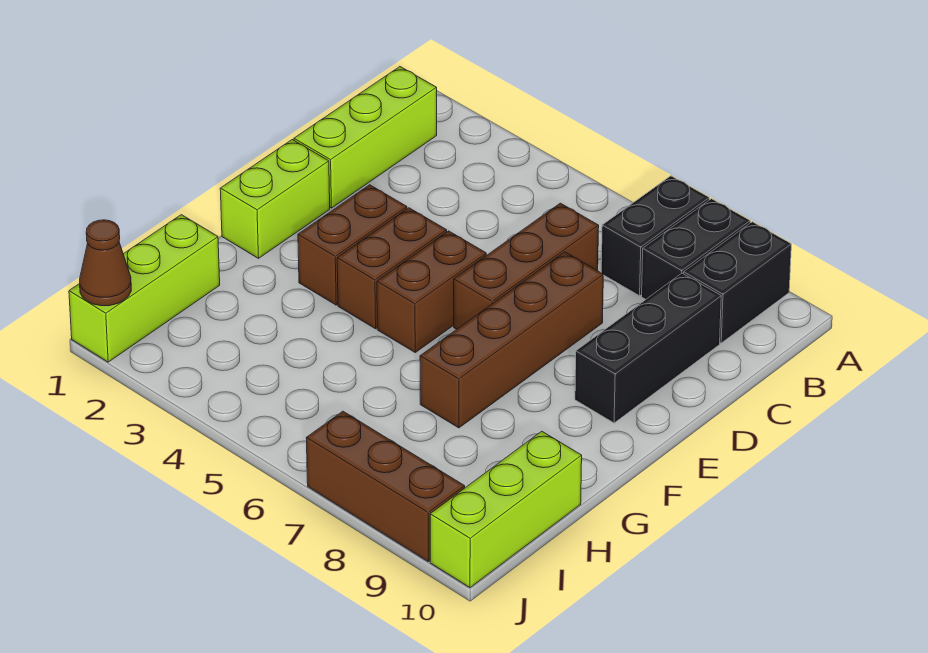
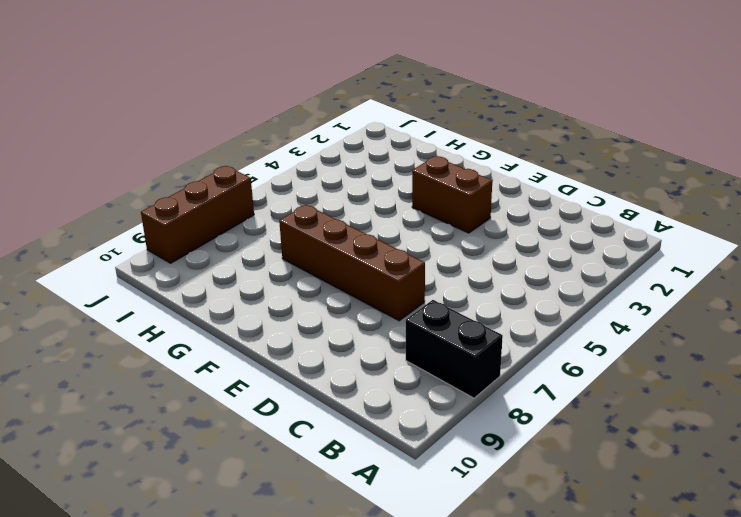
none -> black brick A7:B7 level 1
none -> black brick A9:B9 level 1
none -> lime brick B1:D1 level 1

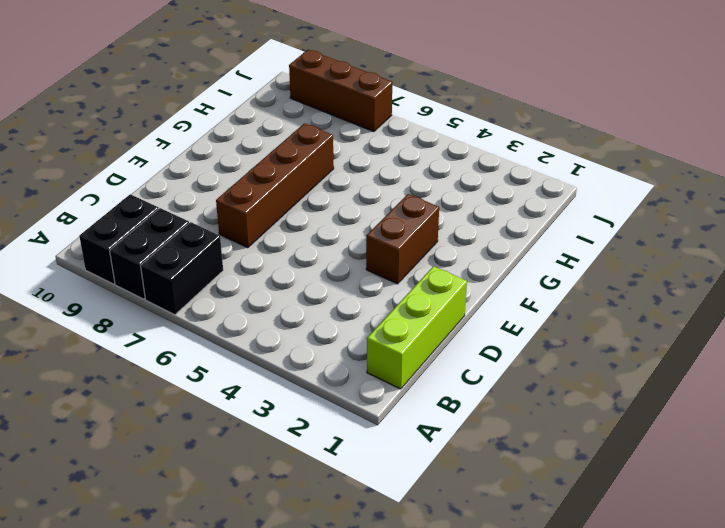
none -> brown brick C6:E6 level 1
none -> black brick C9:E9 level 1
none -> lime brick E1:F1 level 1

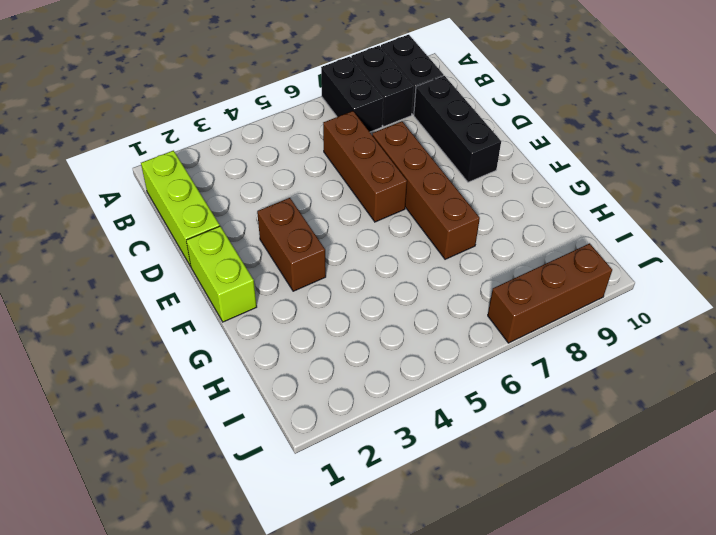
none -> brown brick E4:F4 level 1
none -> brown brick E5:F5 level 1
none -> lime brick H1:J1 level 1

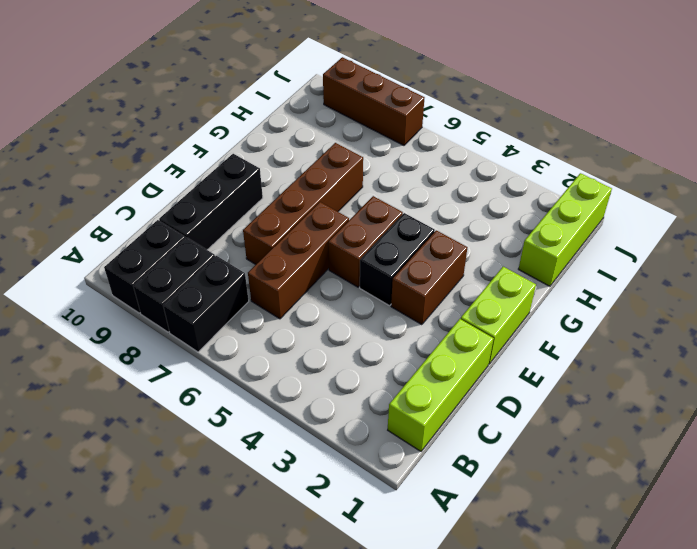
black brick E4:F4 level 1 -> brown brick E4:F4 level 1
none -> lime brick H10:J10 level 1
none -> brown cone J1 level 2

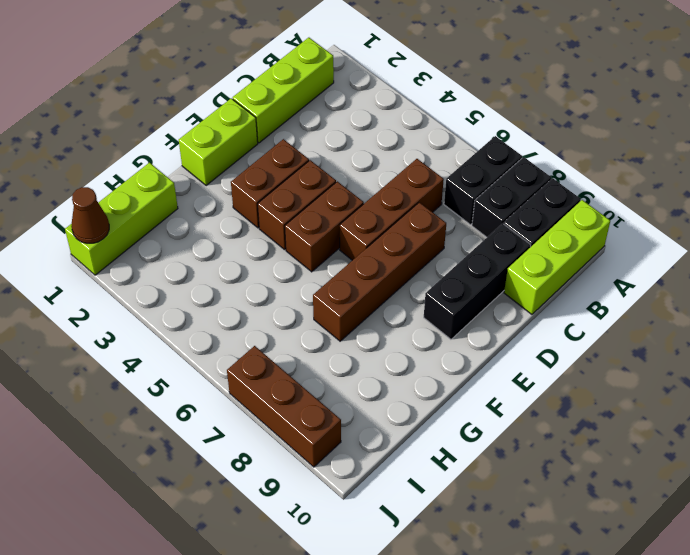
lime brick A10:C10 level 1 -> lime brick H10:J10 level 1

